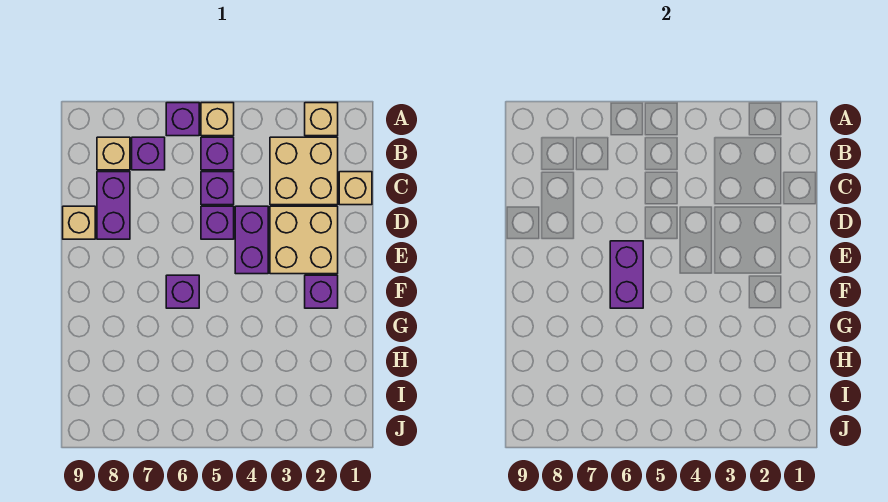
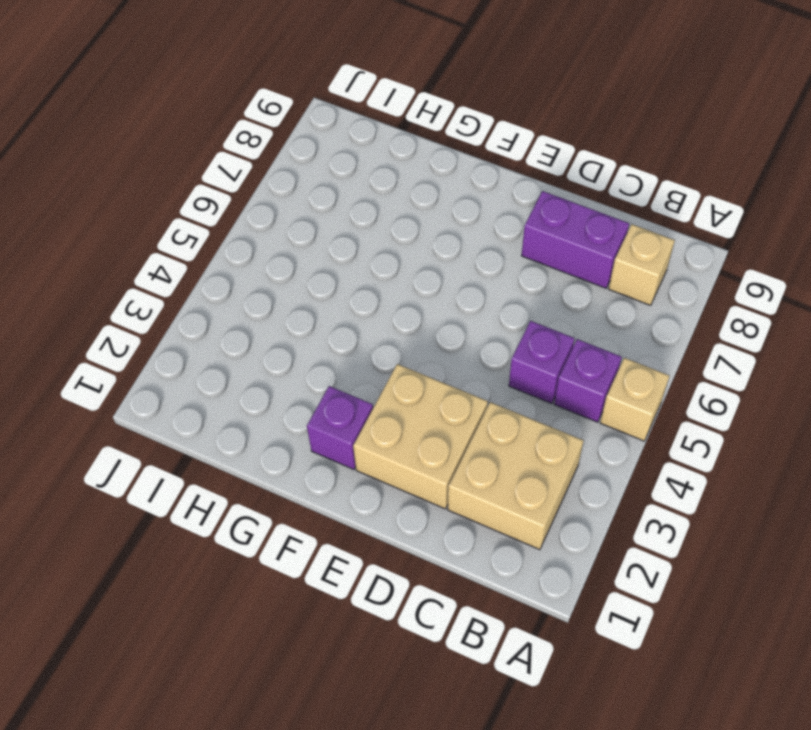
none -> tan brick A2 level 1
none -> purple brick A6 level 1
none -> purple brick B7 level 1

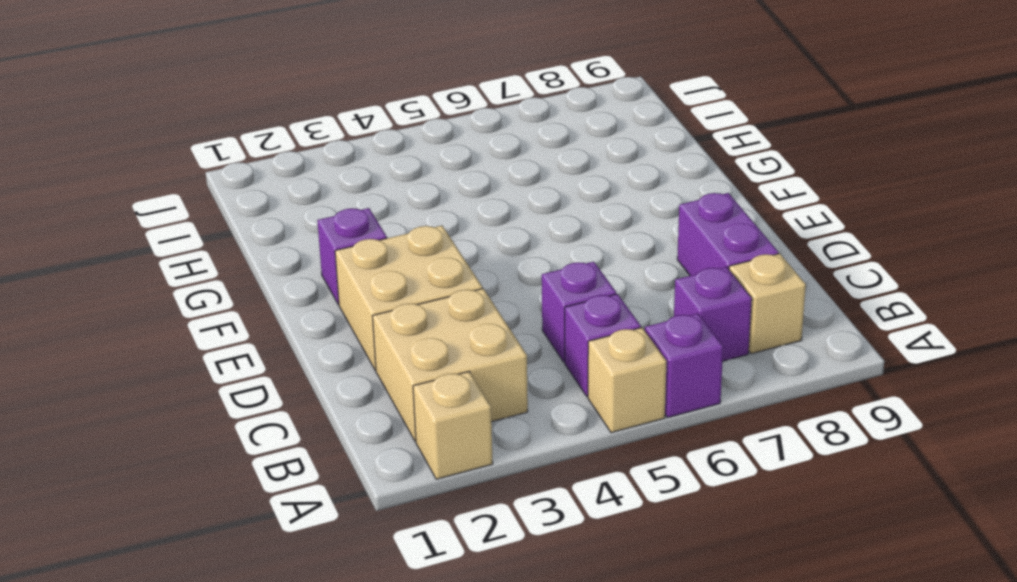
none -> tan brick C1 level 1
none -> purple brick D4:E4 level 1
none -> purple brick D5 level 1

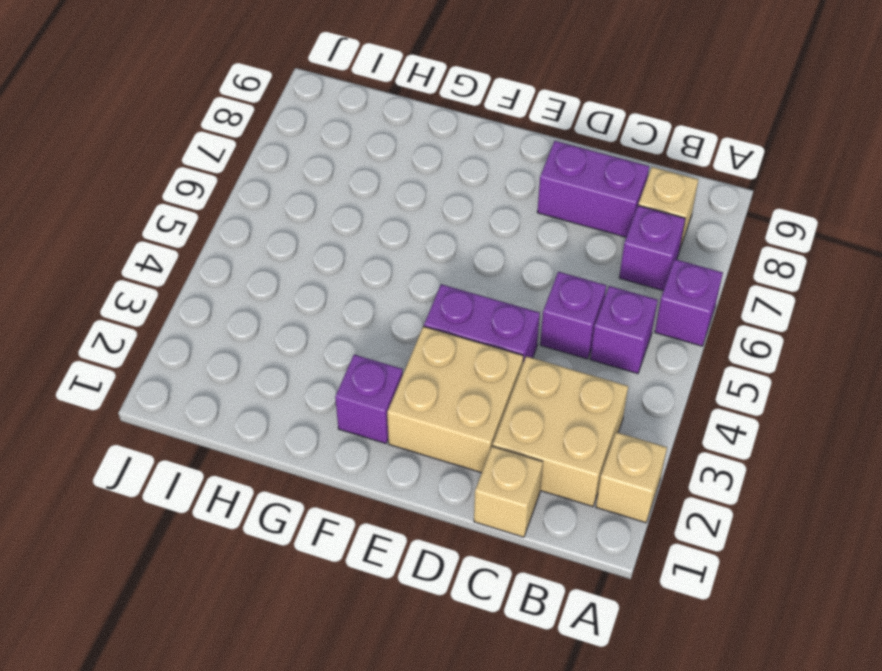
none -> tan brick A5 level 1
none -> purple brick D5 level 1
none -> tan brick D9 level 1

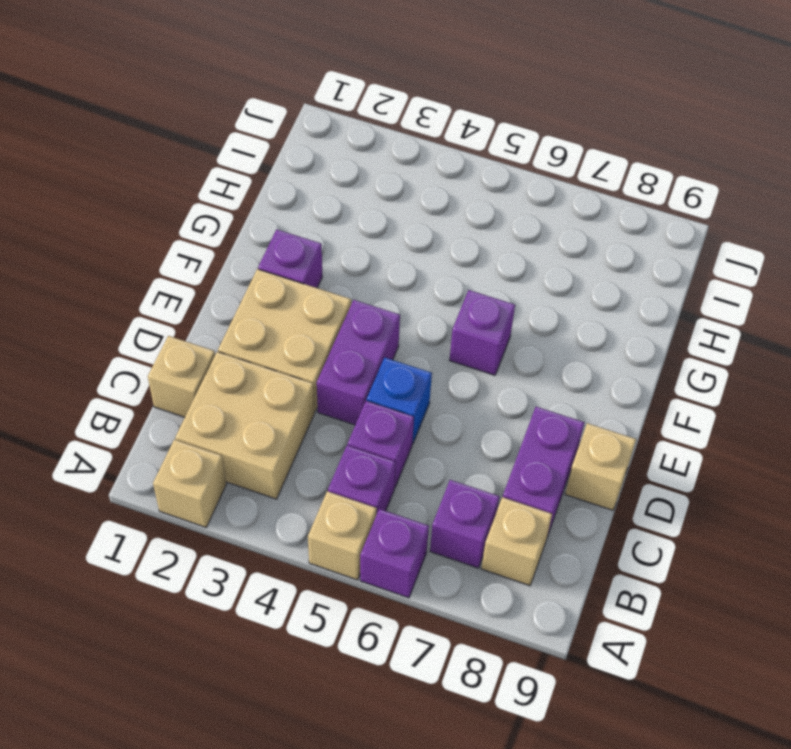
blue brick D5 level 1 -> purple brick D5 level 1
none -> purple brick E6:F6 level 2

